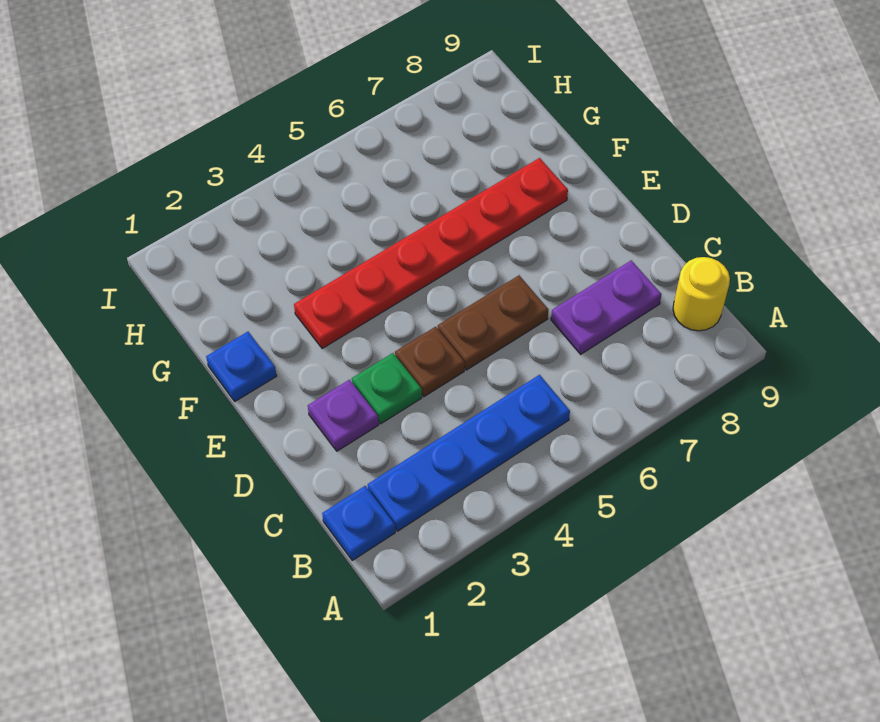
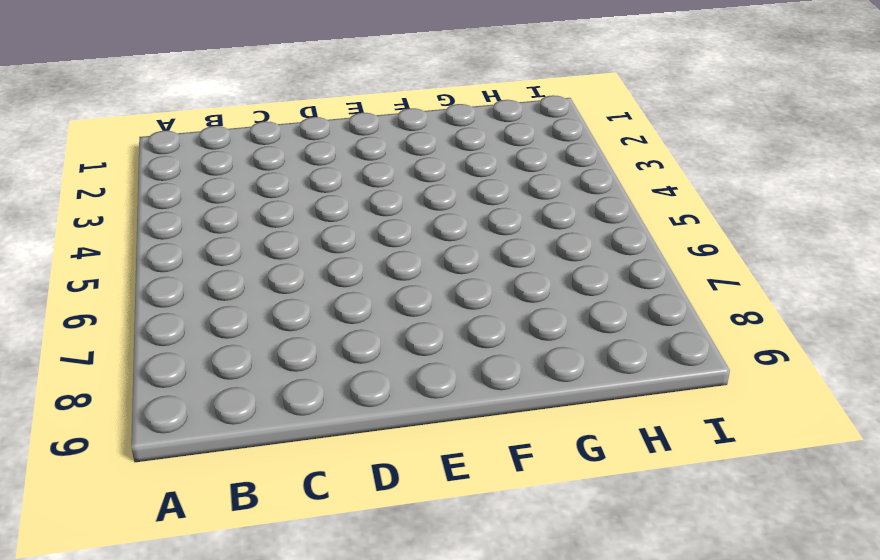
none -> blue plate B1 level 1
none -> blue plate B2:B5 level 1

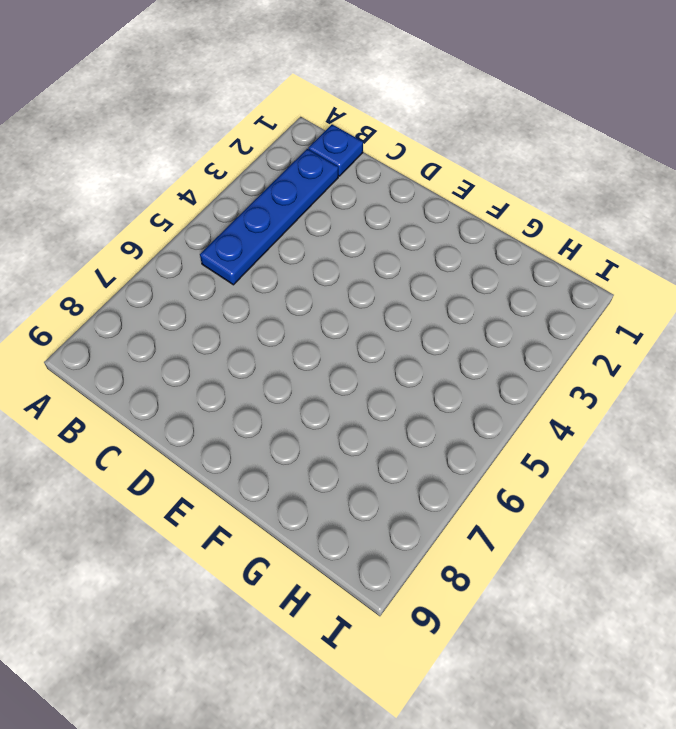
none -> yellow round brick B9 level 1
none -> purple plate C7:C8 level 1

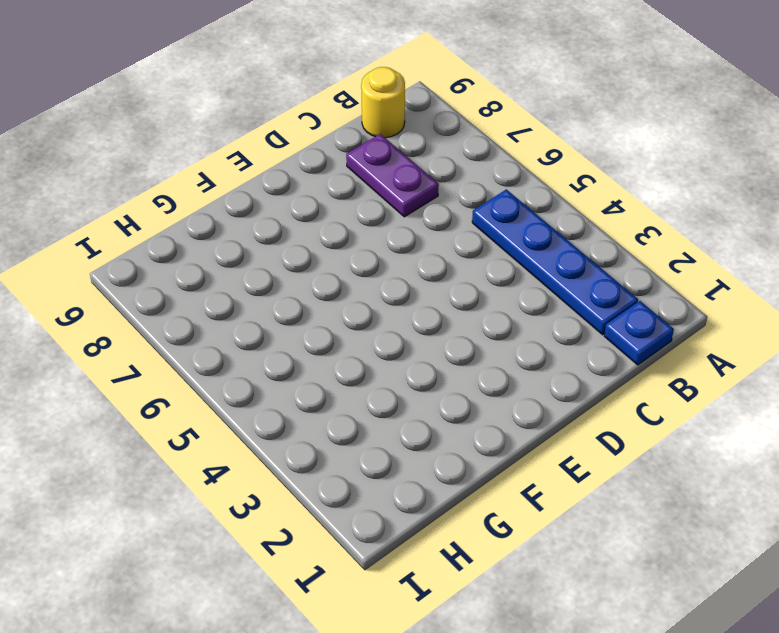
none -> purple plate D2 level 1
none -> green plate D3 level 1

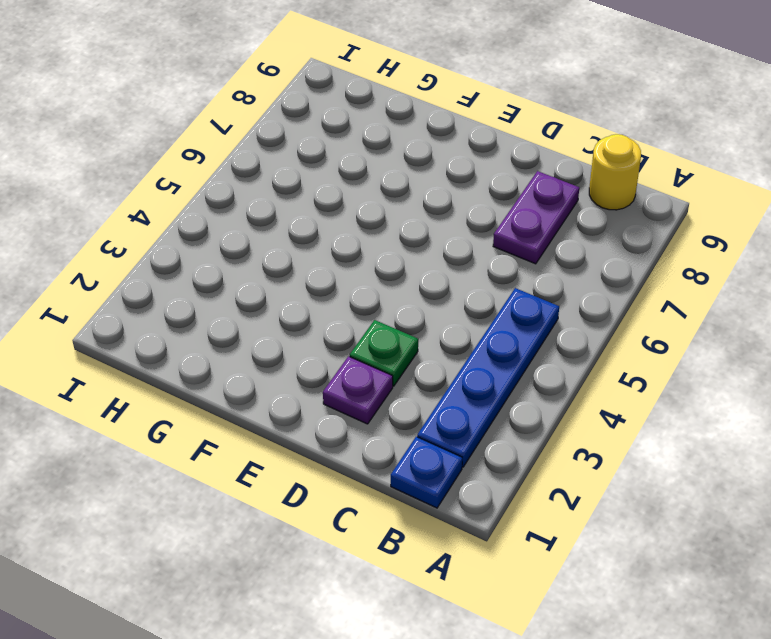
none -> brown plate D4 level 1
none -> brown plate D5:D6 level 1

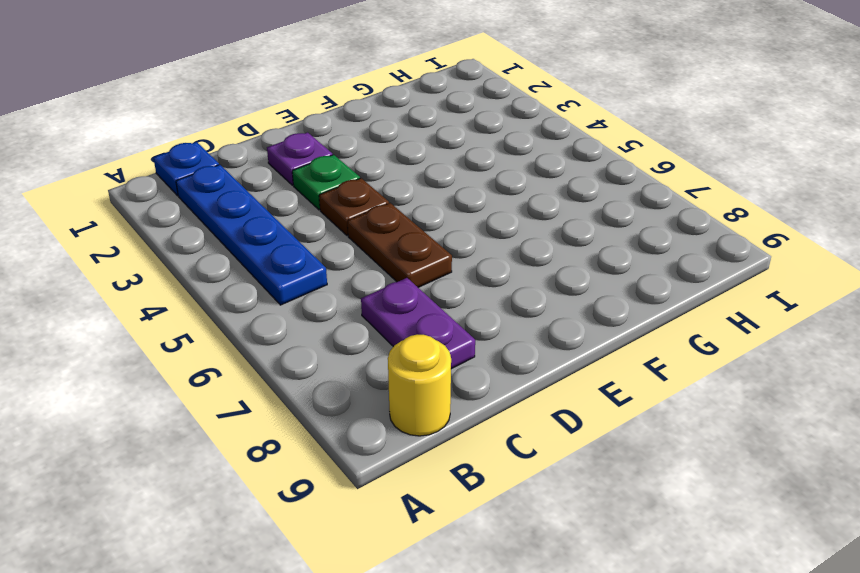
none -> blue plate F1 level 1
none -> red plate F3:F8 level 1

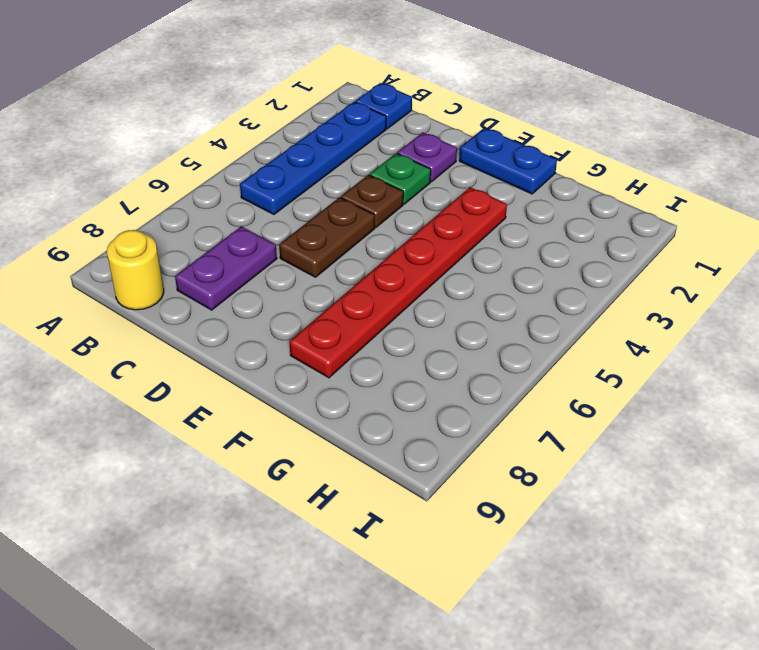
blue plate E1:F1 level 1 -> blue plate F1 level 1

